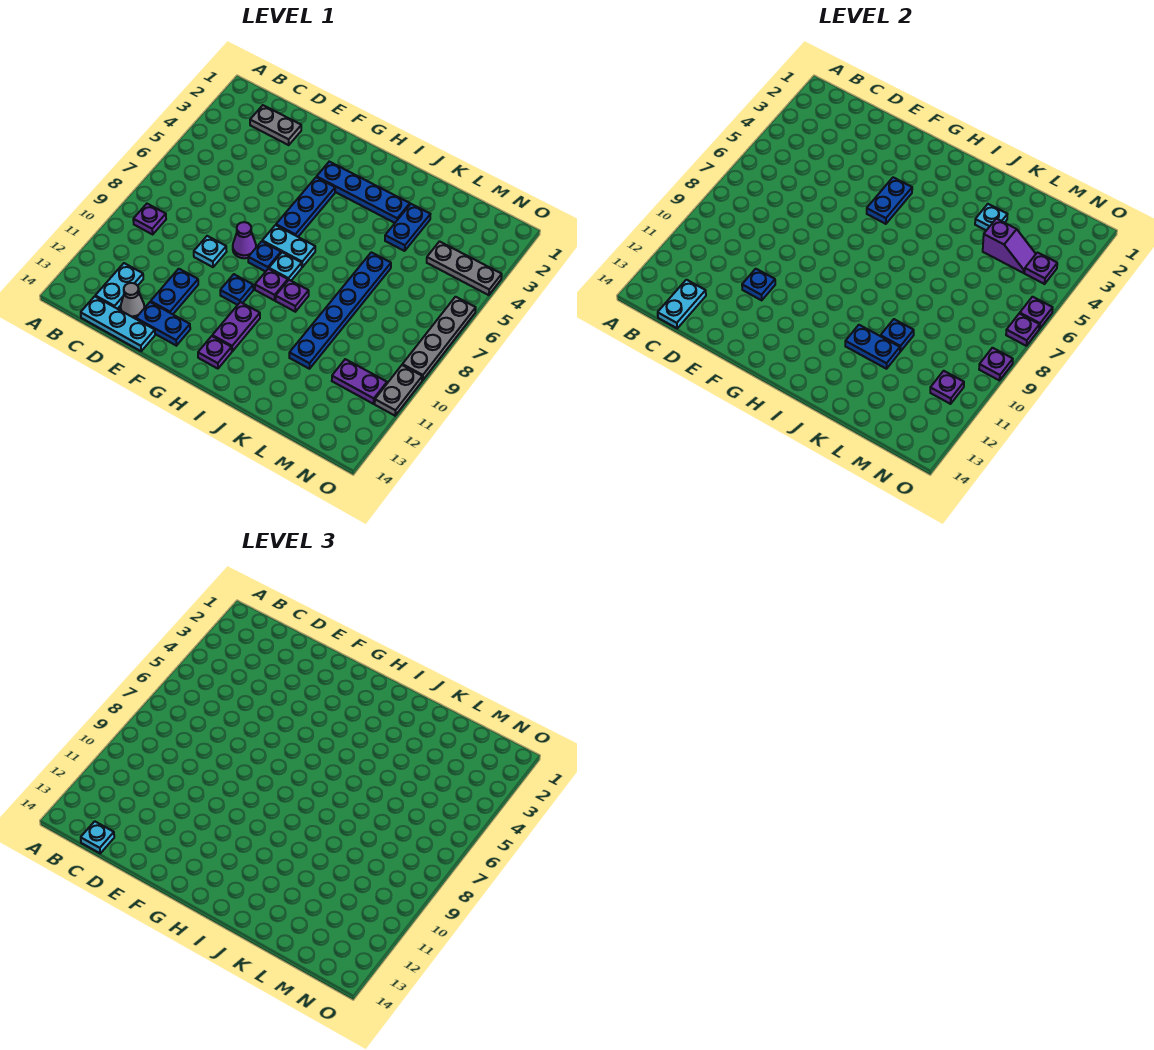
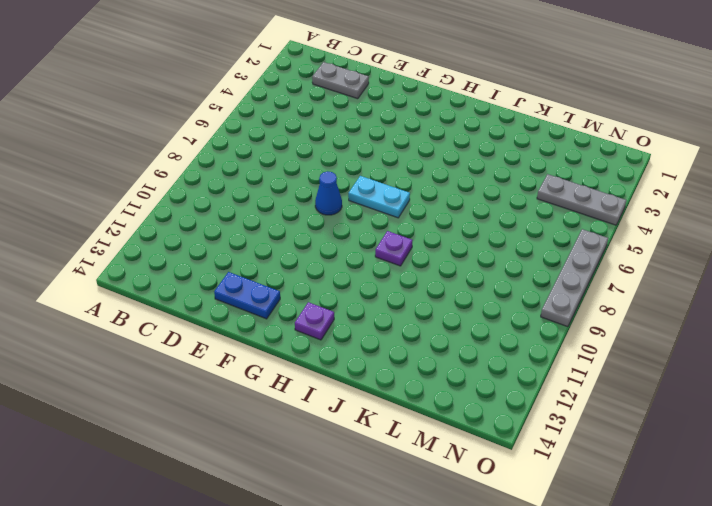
blue cone F8 level 1 -> purple cone F8 level 1
none -> purple plate B9 level 1
none -> cyan plate C12:C13 level 1
none -> cyan plate C14:E14 level 1
none -> grey cone D13 level 1

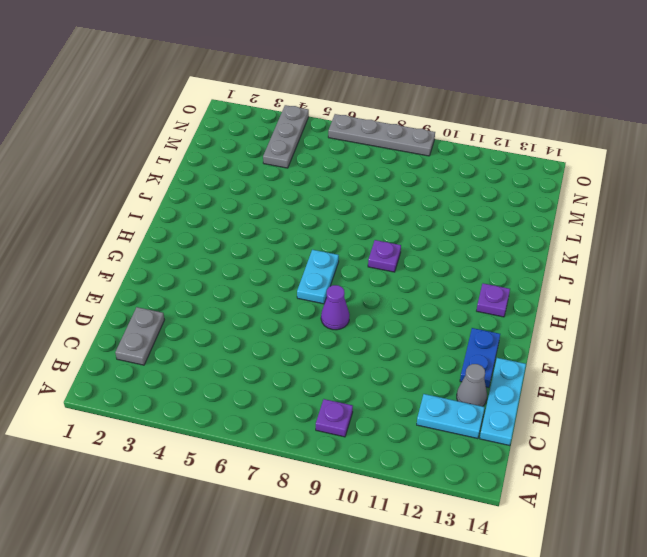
none -> cyan plate E9 level 1
none -> blue plate E11:E12 level 1
none -> blue plate G3:J3 level 1
none -> blue plate G4:G6 level 1

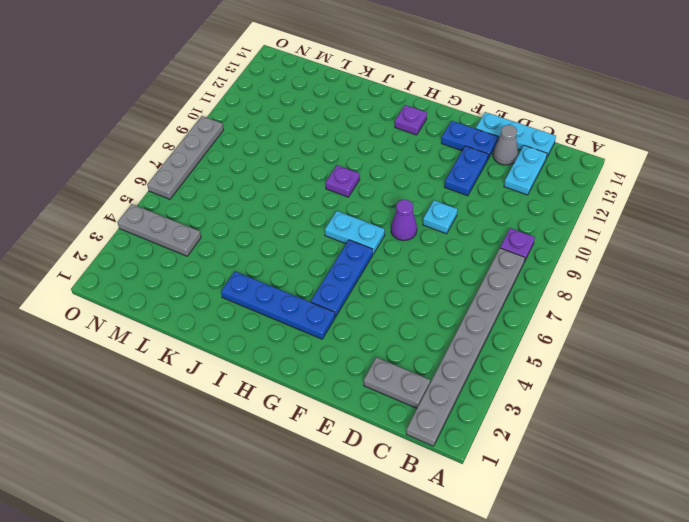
grey plate B1:B8 level 1 -> none
none -> blue plate G8 level 1
none -> blue plate G10 level 1
none -> cyan plate H8 level 1
none -> purple plate H9 level 1

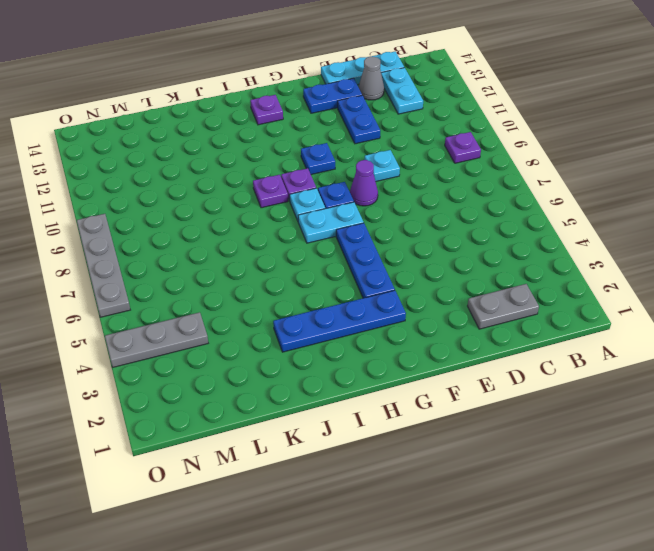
none -> purple plate H11:H12 level 1
none -> blue plate K3:K4 level 1
none -> blue plate K6:K11 level 1
none -> purple plate M11:N11 level 1

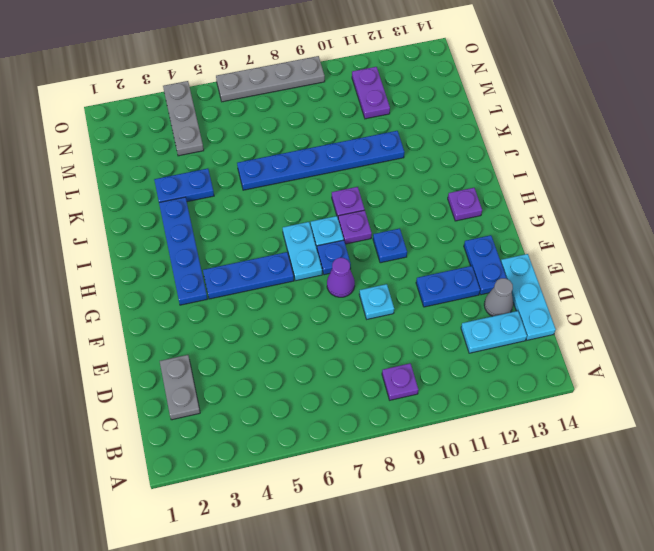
none -> purple plate H11:H12 level 1
none -> grey plate O10:O11 level 1
none -> cyan plate C13:C14 level 2
none -> blue plate E11 level 2

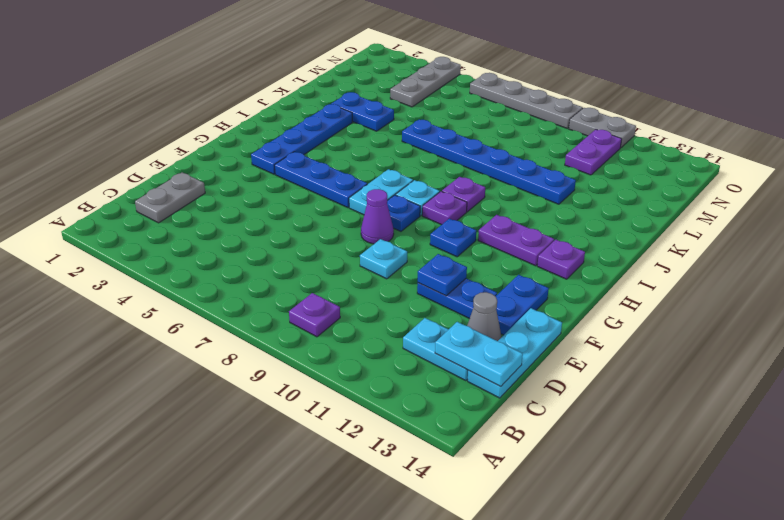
none -> blue plate G4:G5 level 2
none -> blue plate J11:K11 level 2
none -> cyan plate K3 level 2
none -> blue plate K10 level 2

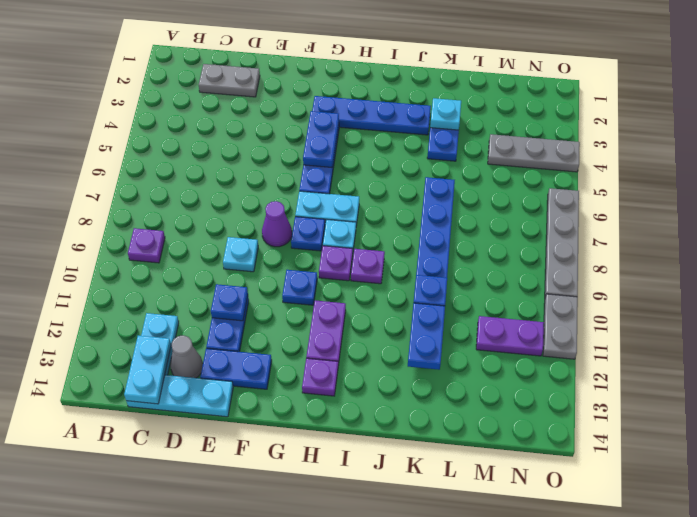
blue plate K11:K12 level 2 -> blue plate J11:K11 level 2
none -> purple slope L4:M4 level 2 top L
none -> purple plate N4 level 2
none -> purple plate N11 level 2
none -> purple plate O6 level 2

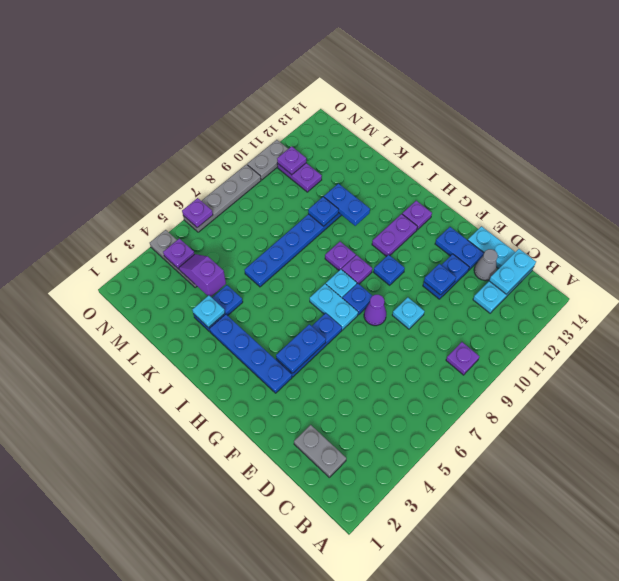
none -> purple plate O7 level 2
none -> purple plate O9 level 2
none -> cyan plate C14 level 3

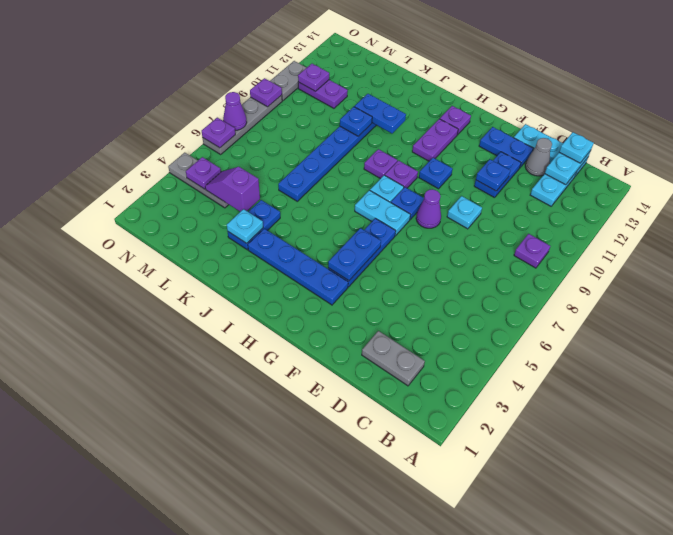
purple cone O7 level 2 -> purple plate O7 level 2

